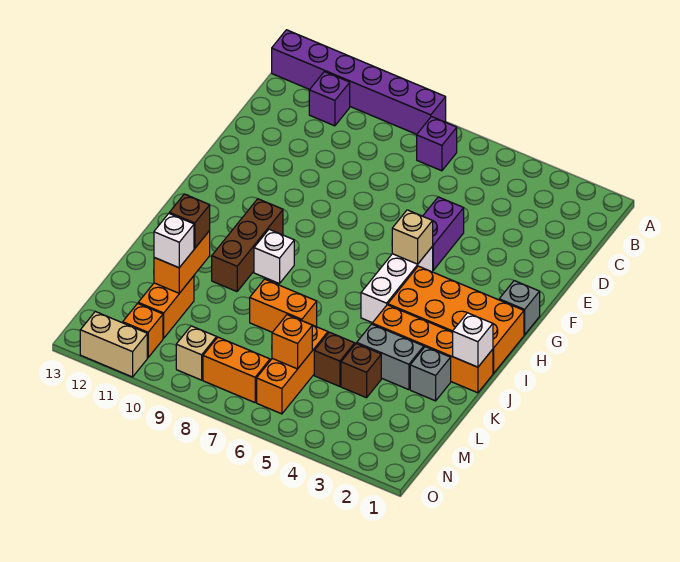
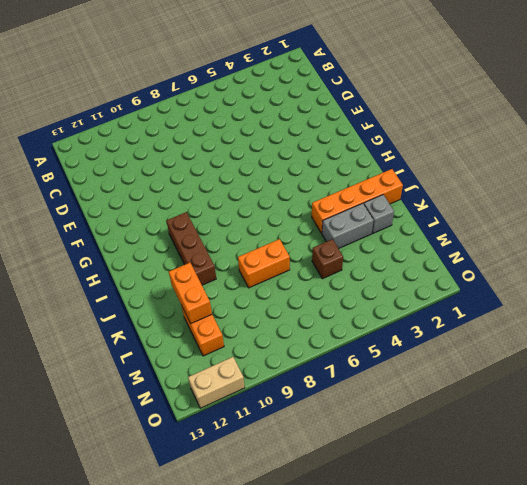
none -> purple brick A8:A13 level 1
none -> purple brick B7 level 1
none -> purple brick B11 level 1

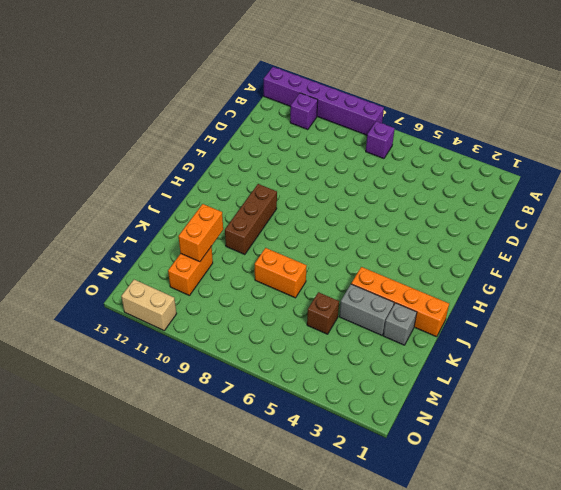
none -> purple brick E5:F5 level 1
none -> grey brick G1 level 1
none -> white brick G5:I5 level 1

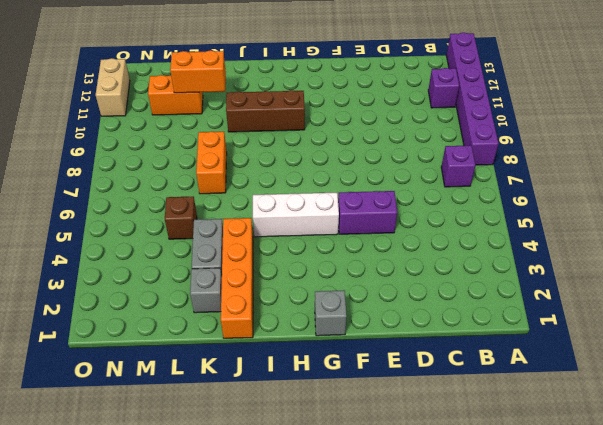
none -> orange brick H1:I4 level 1
none -> white brick I9 level 1
none -> brown brick L4 level 1

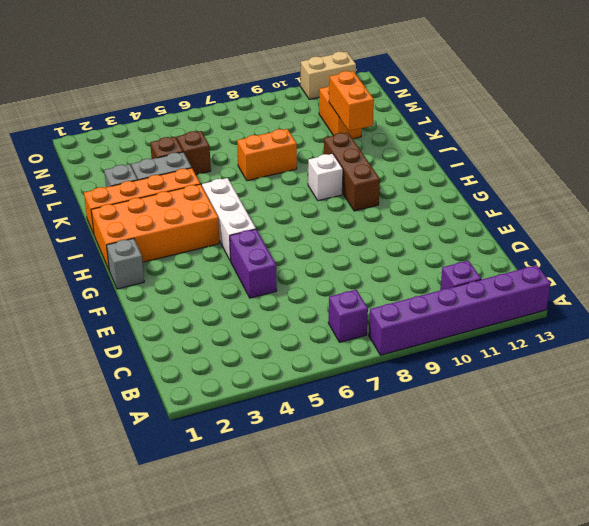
none -> orange brick L6:N6 level 1
none -> orange brick N7:N8 level 1
none -> tan brick N9 level 1

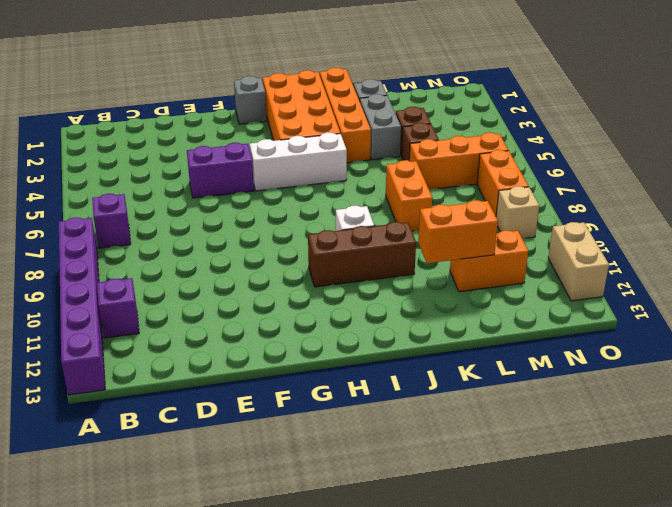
none -> orange brick N11 level 1
none -> tan brick G5 level 2
none -> white brick J1 level 2

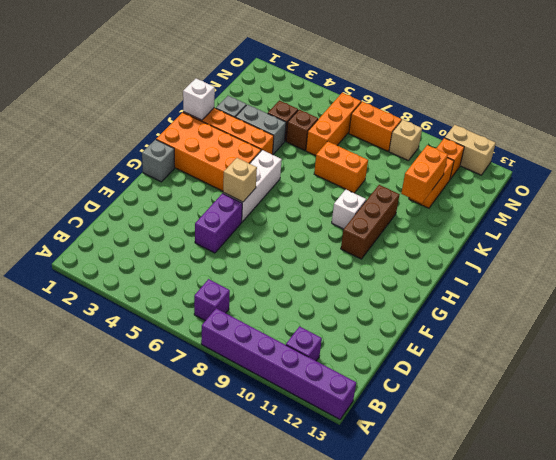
none -> orange brick M6 level 2
none -> brown brick K11 level 3
none -> white brick L11 level 3

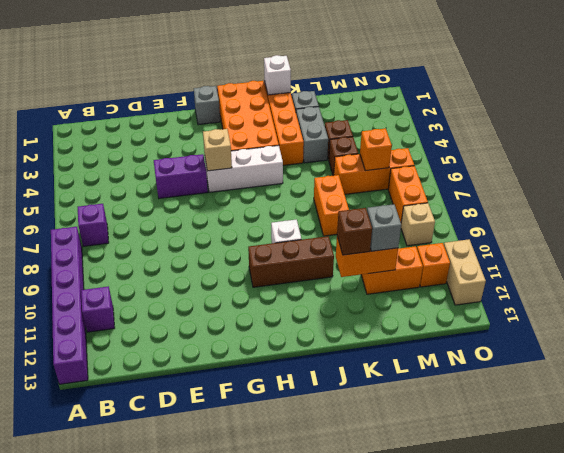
grey brick L11 level 3 -> white brick L11 level 3

